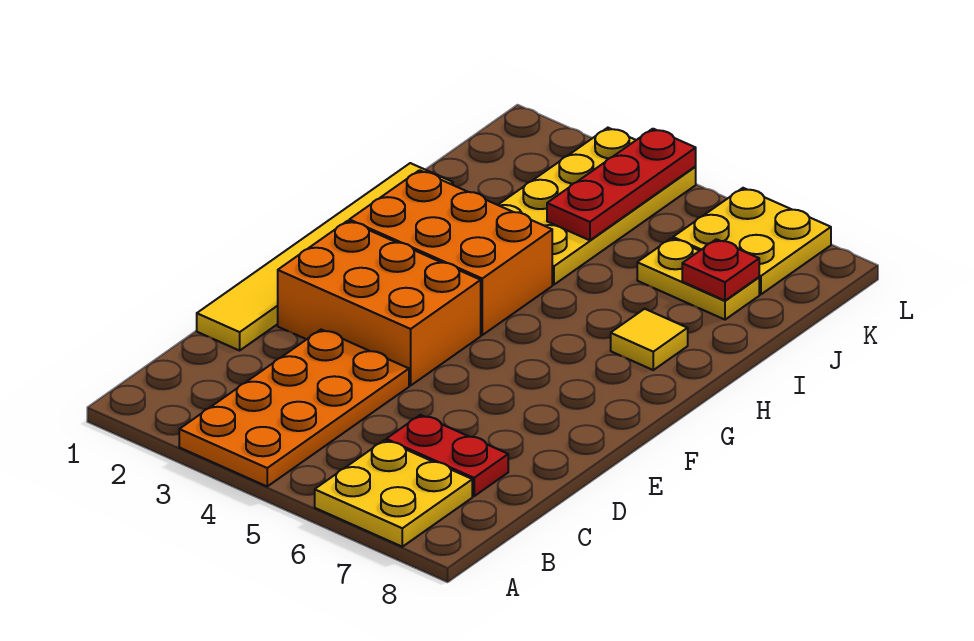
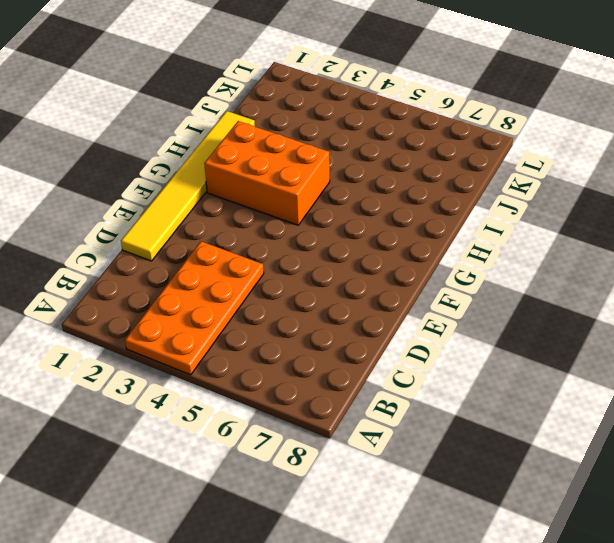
none -> yellow plate A6:B7 level 1
none -> red plate C6:C7 level 1
none -> orange brick E2:F4 level 1

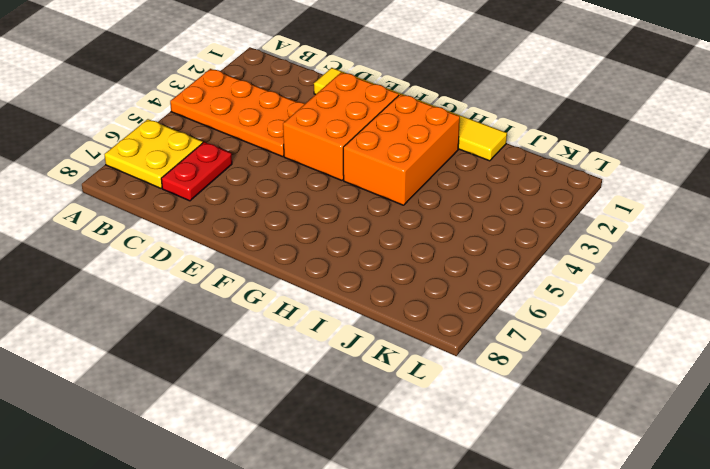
none -> yellow tile H7 level 1
none -> yellow plate I3:L4 level 1
none -> yellow plate J6:J7 level 1

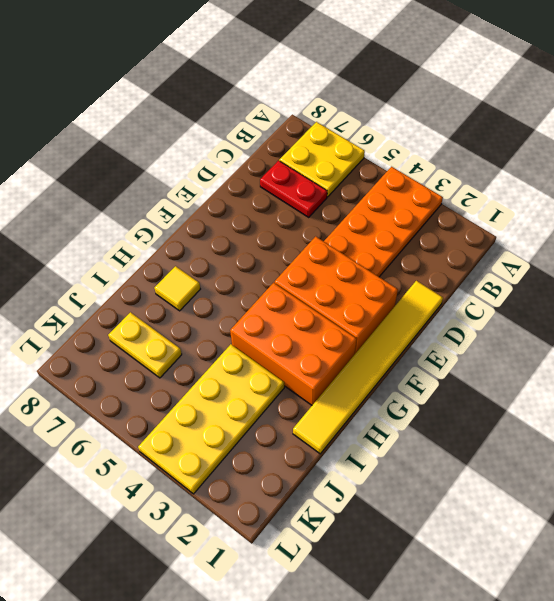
none -> yellow plate K6:L7 level 1
none -> red plate J4:L4 level 2
none -> red plate J7 level 2

